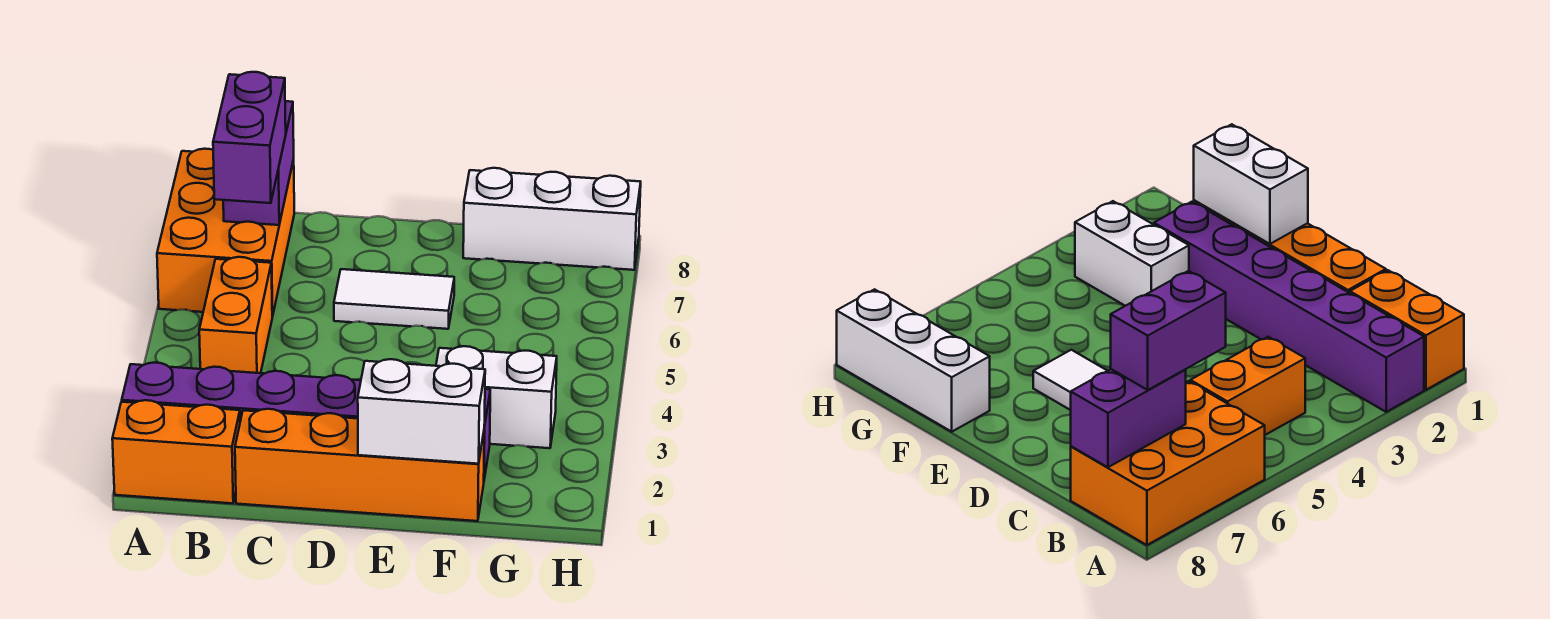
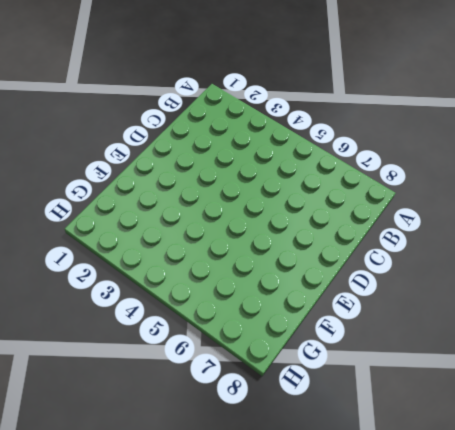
none -> orange brick A1:B1 level 1
none -> purple brick A2:F2 level 1

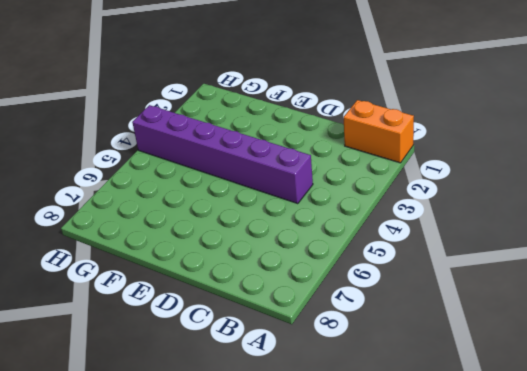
purple brick C4:H4 level 1 -> purple brick A2:F2 level 1
none -> orange brick A6:B8 level 1
none -> orange brick B4:B5 level 1

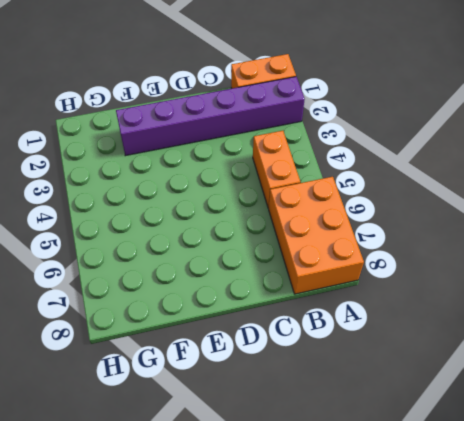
none -> orange brick C1:F1 level 1
none -> white tile D6:E6 level 1

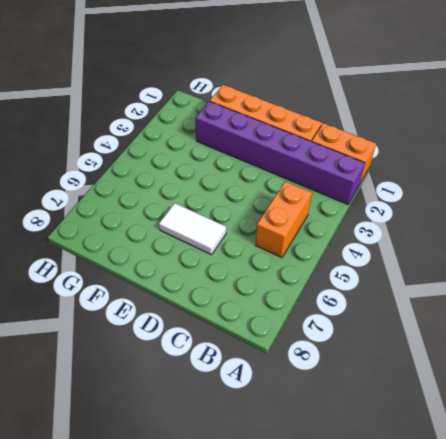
none -> orange brick A6:B8 level 1
none -> white brick F3:G3 level 1

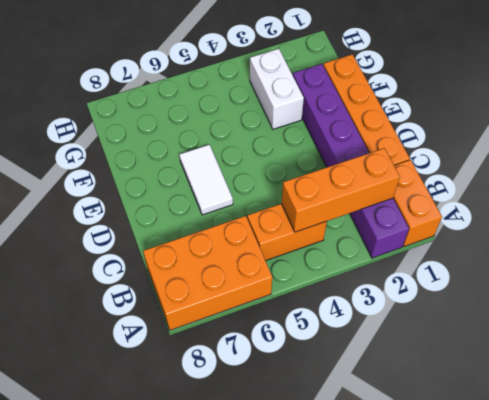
orange brick B2:B4 level 2 -> none
none -> white brick F8:H8 level 1
none -> purple brick B7:B8 level 2

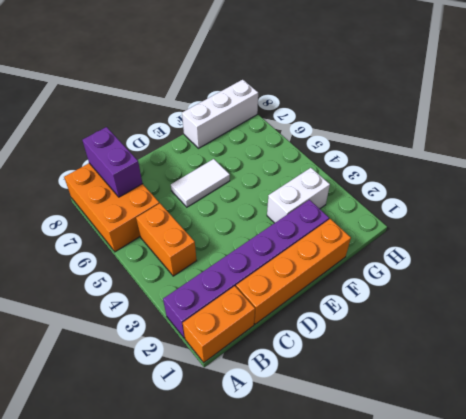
none -> white brick E1:F1 level 2
none -> purple brick B6:B7 level 3

